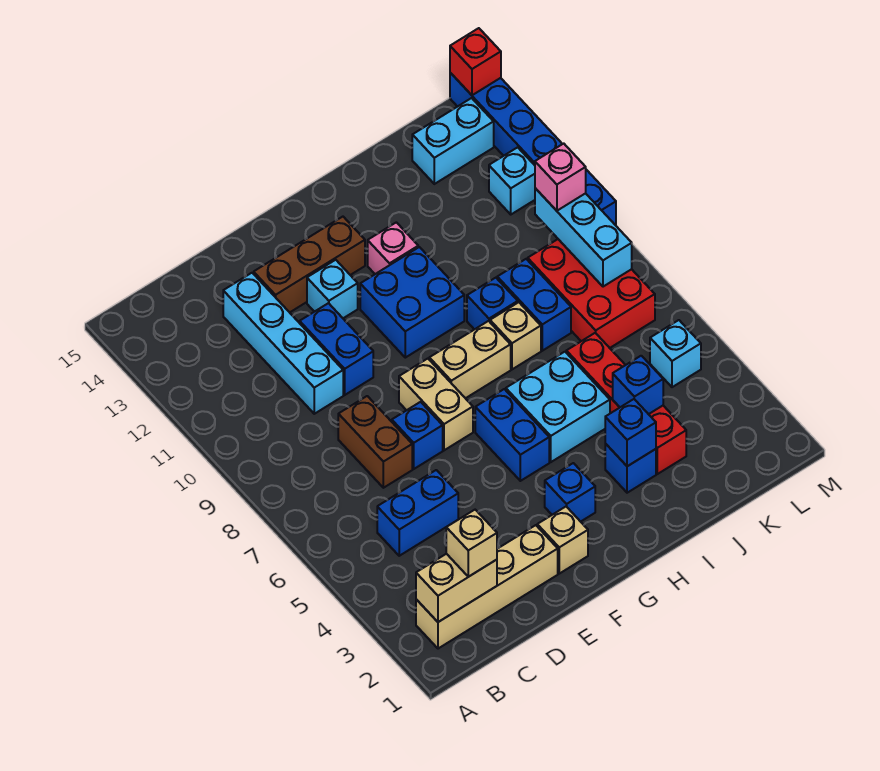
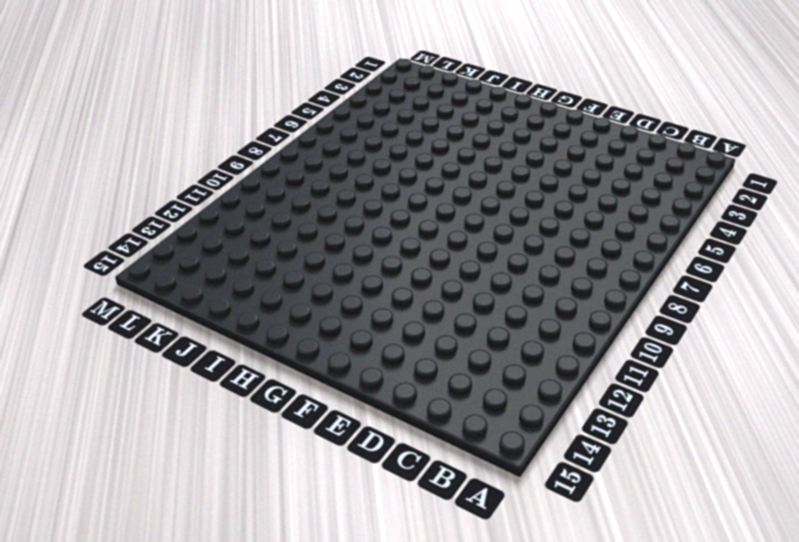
none -> tan brick B2:E2 level 1
none -> blue brick C5:D5 level 1
none -> brown brick D7:D8 level 1
none -> cyan brick D10:D13 level 1

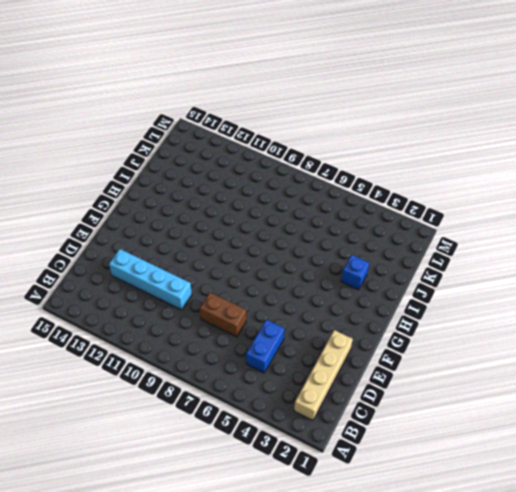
none -> blue brick E7 level 1
none -> blue brick E10:E11 level 1
none -> brown brick E13:G13 level 1
none -> tan brick F2 level 1

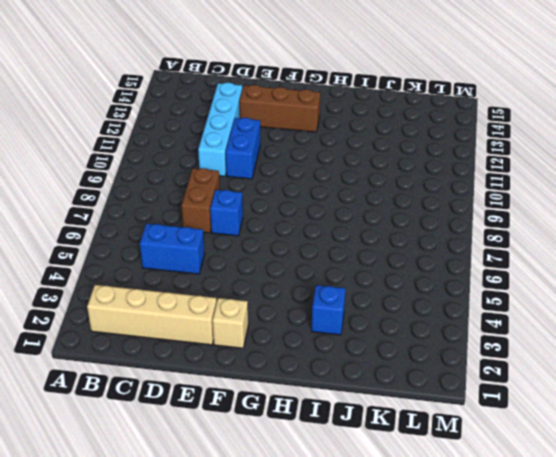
none -> tan brick F7:F8 level 1
none -> cyan brick F12 level 1
none -> blue brick G3 level 1
none -> blue brick G5:G6 level 1

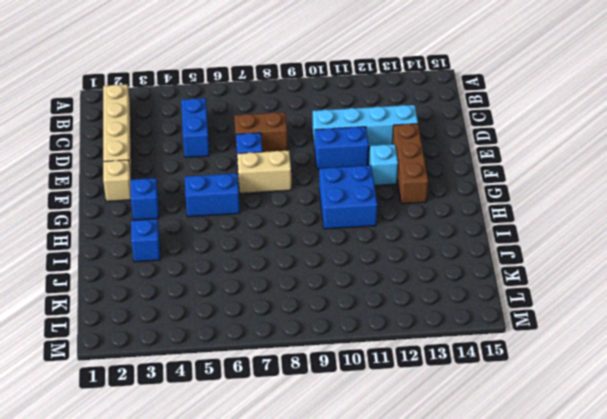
none -> tan brick G8:H8 level 1
none -> cyan brick H5:I6 level 1
none -> pink brick H12 level 1
none -> tan brick I8 level 1

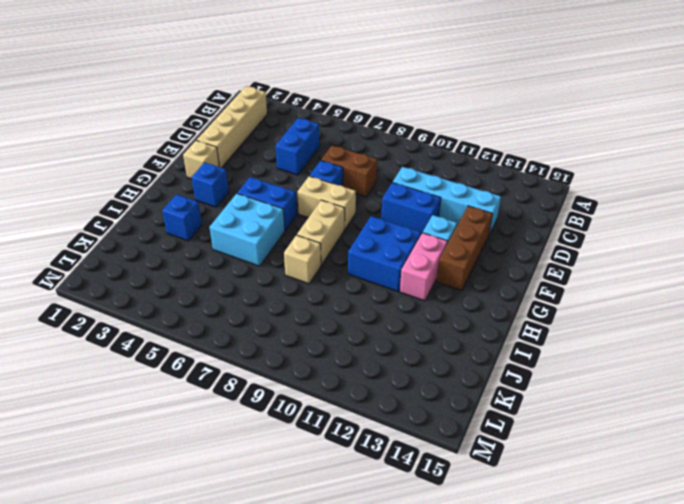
pink brick G12:H12 level 1 -> pink brick H12 level 1
none -> blue brick I9 level 1
none -> red brick J3:J6 level 1
none -> blue brick J8:J9 level 1
none -> red brick K7:L9 level 1

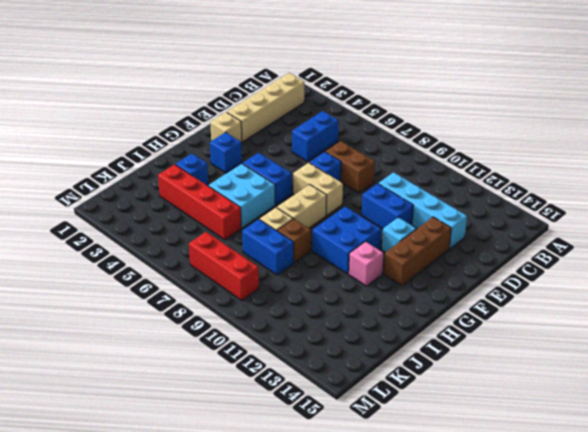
brown brick I9 level 1 -> blue brick I9 level 1
red brick L7:L9 level 1 -> red brick K7:L9 level 1
none -> cyan brick K14:L14 level 1
none -> cyan brick L5 level 1
none -> cyan brick L12 level 1
none -> blue brick M10:M15 level 1

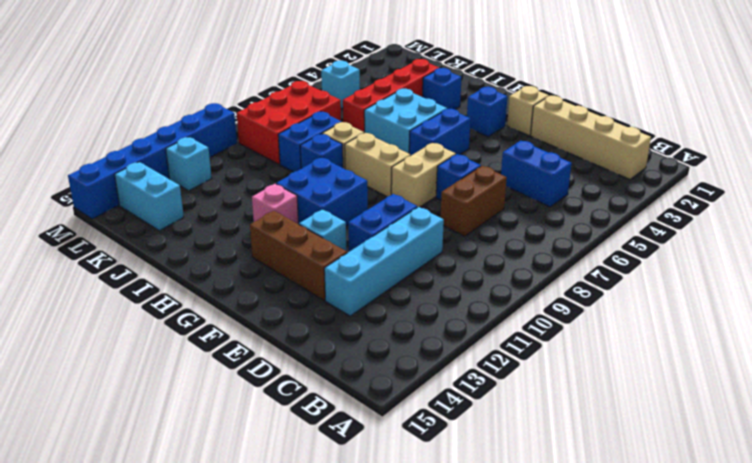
none -> tan brick B2:C2 level 2
none -> blue brick I3 level 2
none -> blue brick J4 level 2
none -> cyan brick L8:L10 level 2

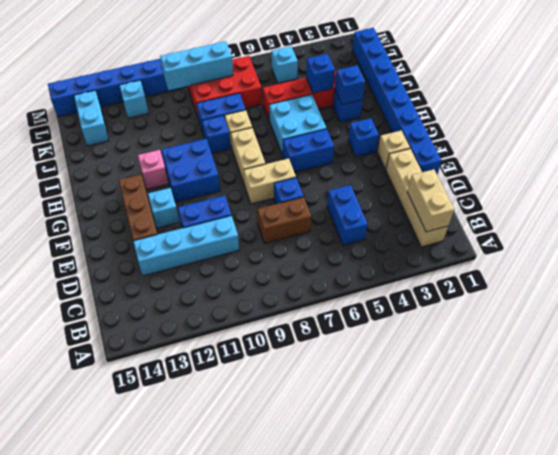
blue brick E1:L1 level 1 -> none
none -> red brick M15 level 2
none -> tan brick C2 level 3
none -> pink brick L10 level 3

